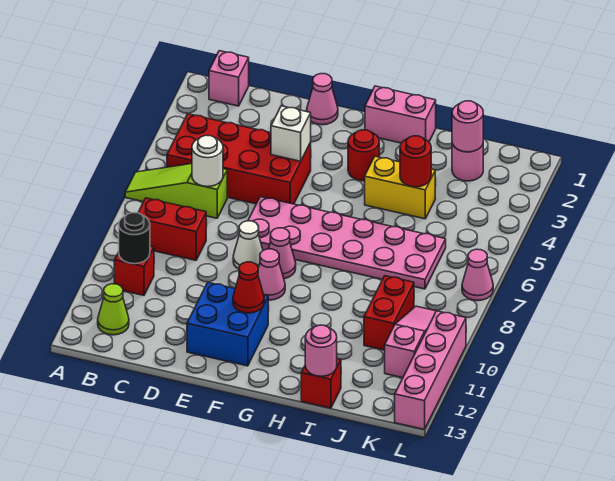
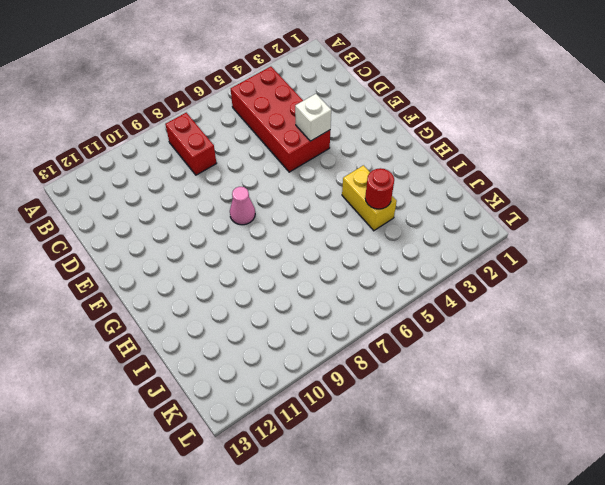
none -> lime slope A6:C6 level 1 top C
none -> pink brick B1 level 1
none -> red brick B10 level 1

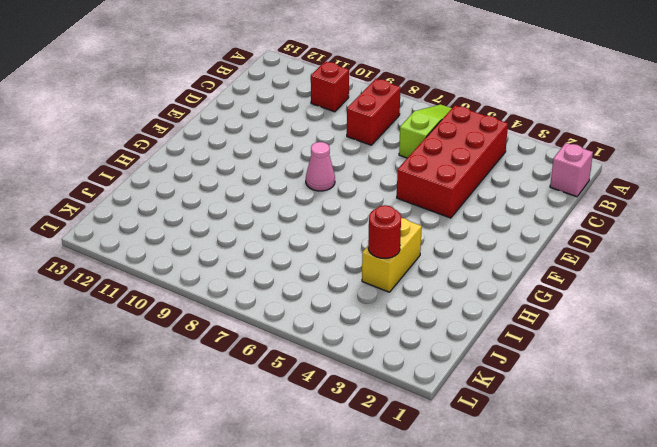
none -> lime cone B12 level 1
none -> pink cone E1 level 1
none -> pink plate E6:J7 level 1

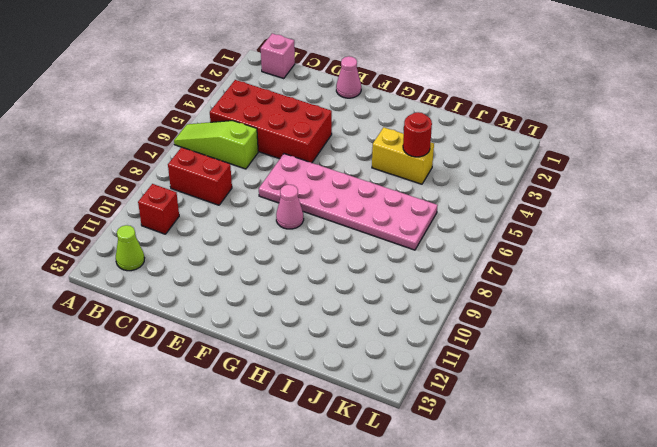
none -> white cone E8 level 1
none -> blue brick E11:F12 level 1
none -> pink cone F9 level 1

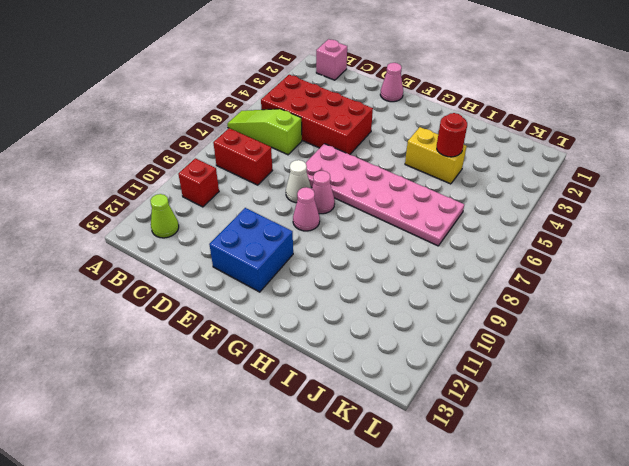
none -> pink brick G1:H1 level 1
none -> red round brick G3 level 1
none -> red brick I13 level 1

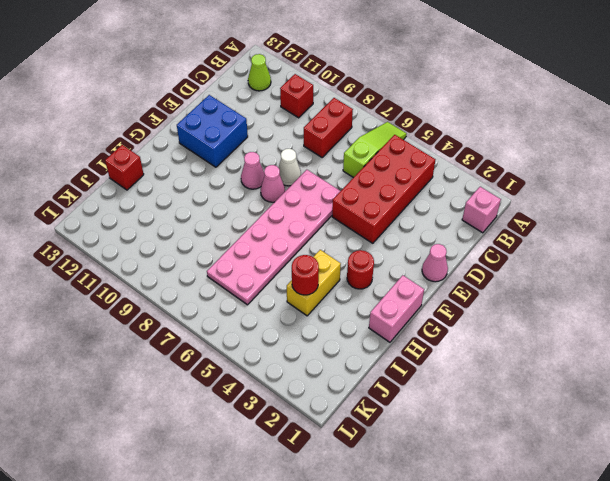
none -> pink round brick J2 level 1
none -> red brick J9:J10 level 1
none -> pink slope K9:K11 level 1 top 11

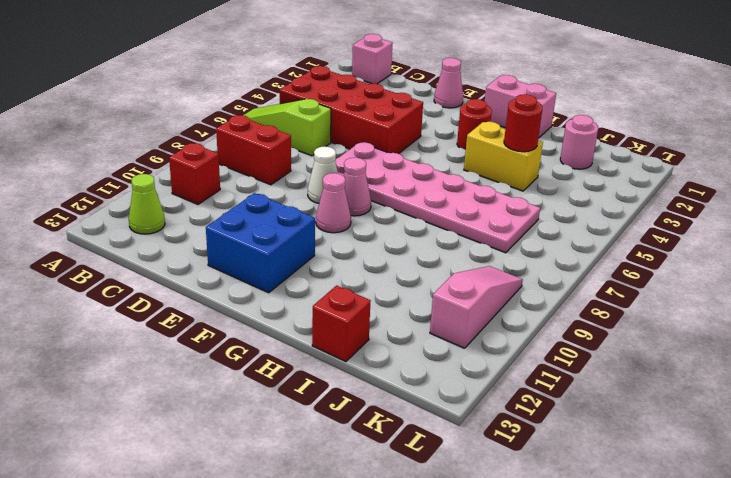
none -> red brick J9:J10 level 1
none -> pink cone L7 level 1
none -> pink brick L10:L13 level 1

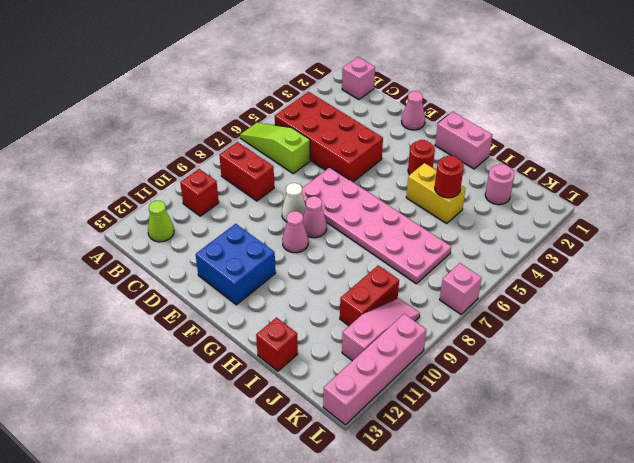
pink brick L7 level 1 -> pink cone L7 level 1
none -> black round brick B10 level 2
none -> white round brick C6 level 2
none -> white brick E4 level 2

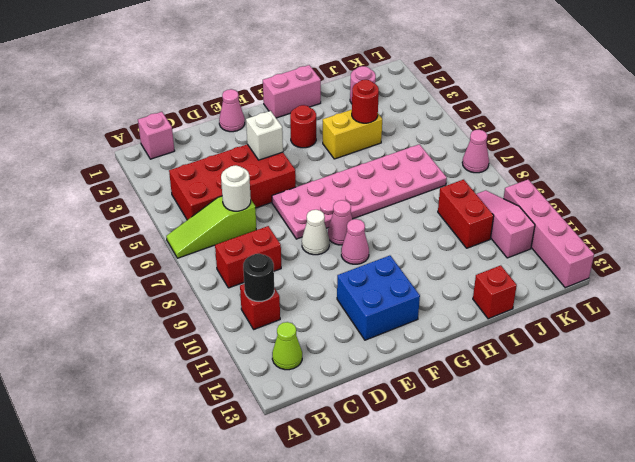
none -> red cone F11 level 2
none -> pink round brick I13 level 2
none -> pink round brick J2 level 2

